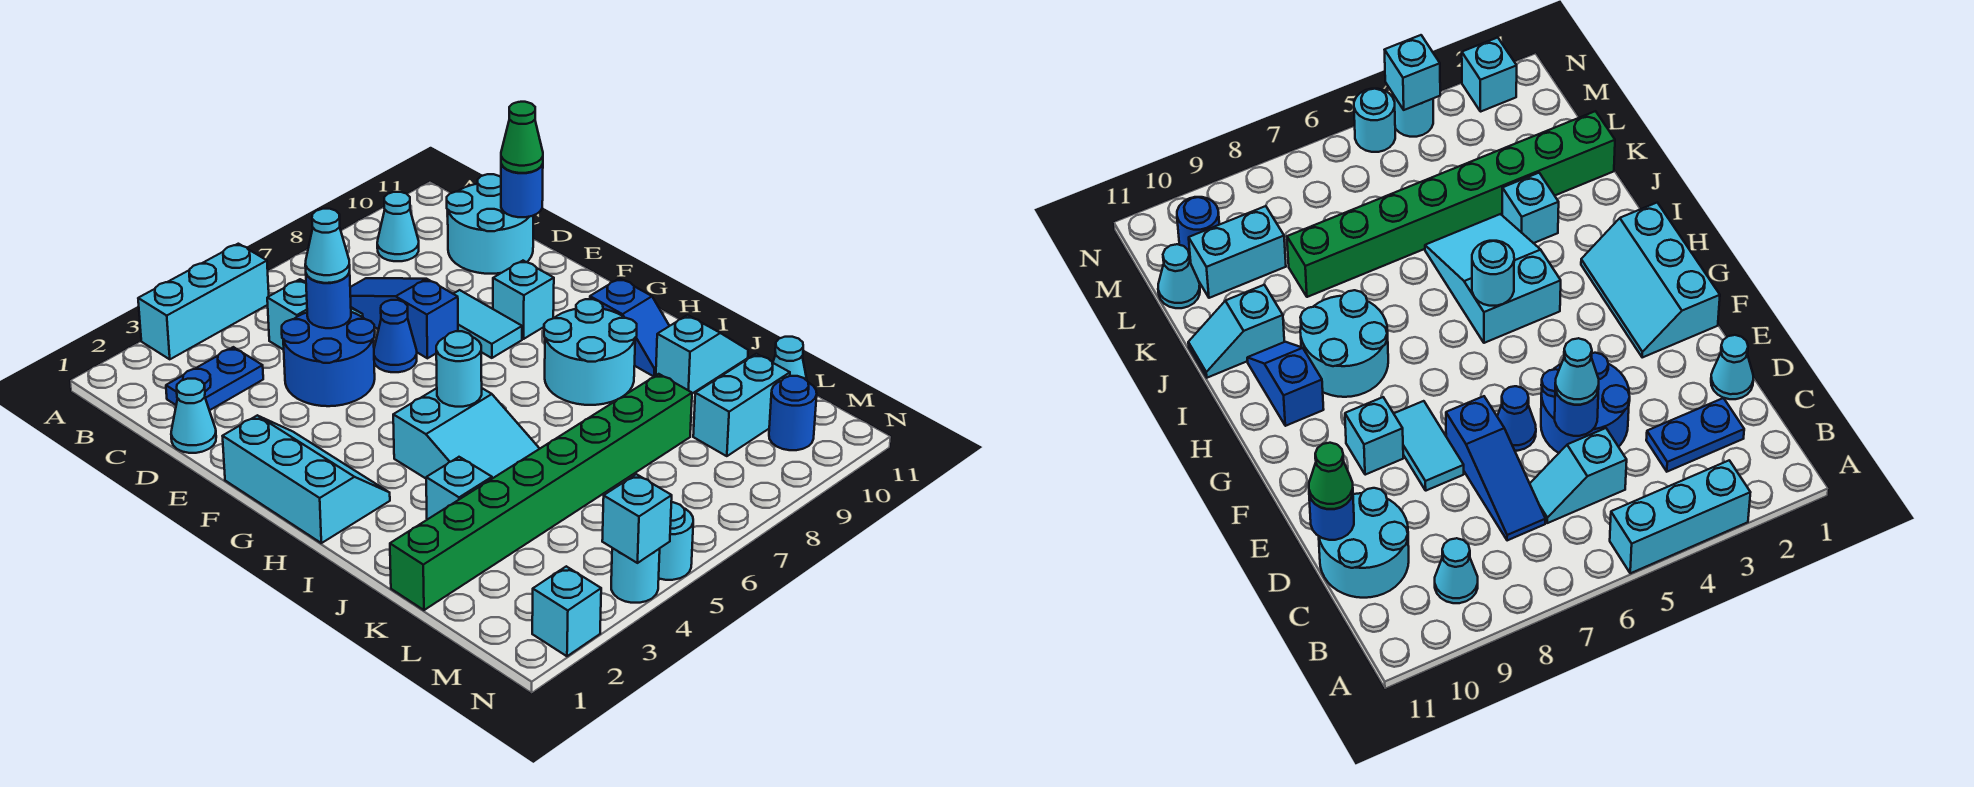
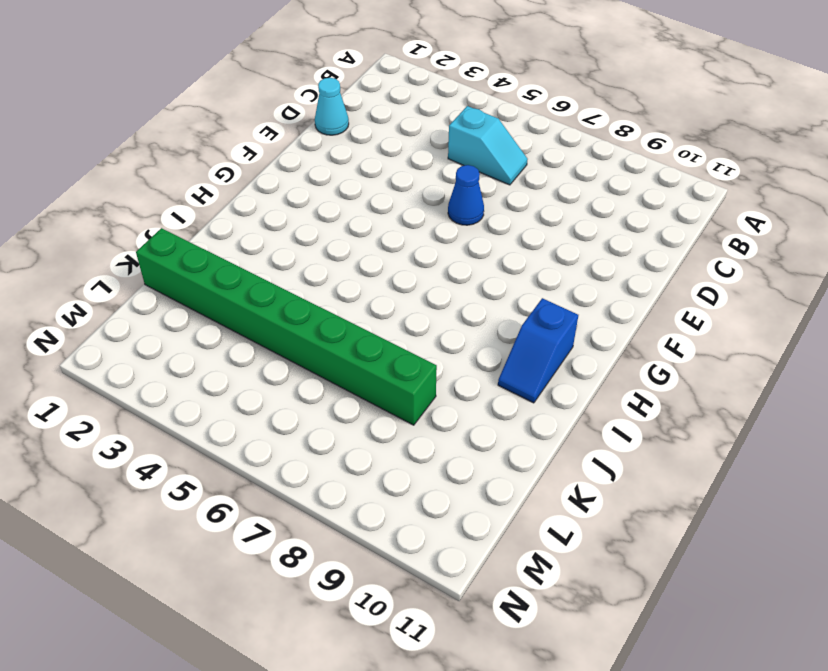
none -> cyan brick A3:A5 level 1
none -> cyan cone B9 level 1
none -> blue plate C2:C3 level 1
none -> blue slope C7:E7 level 1 top E

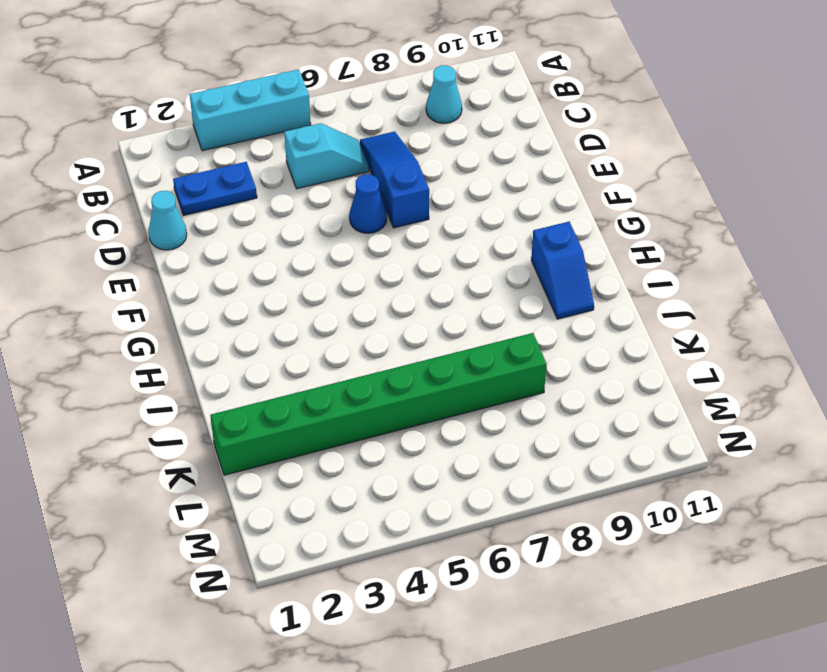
none -> cyan round brick C10:D11 level 1
none -> blue round brick D4:E5 level 1
none -> cyan tile E8:F8 level 1
none -> cyan slope F1:H2 level 1 top 1

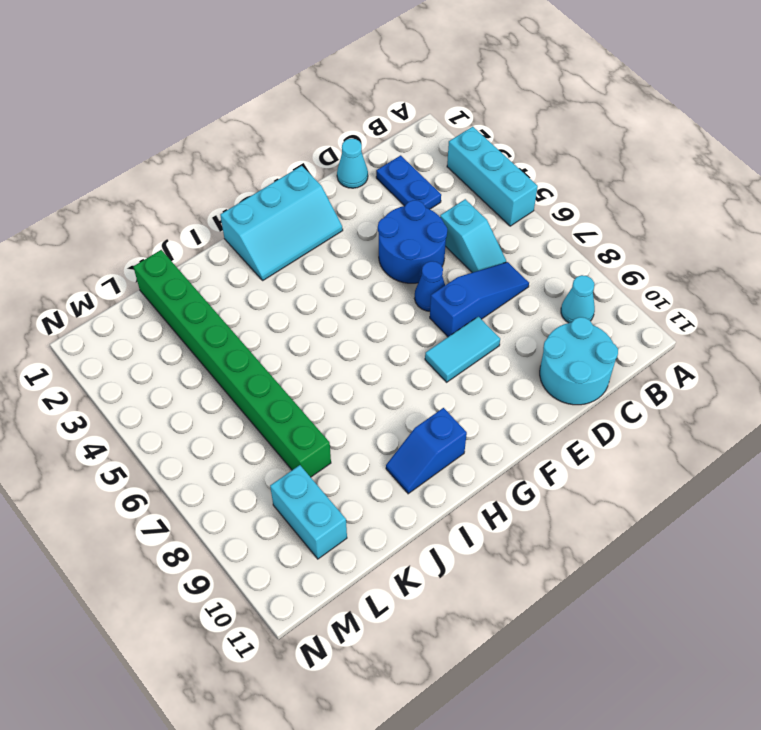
none -> cyan brick F9 level 1
none -> cyan slope H4:J5 level 1 top H
none -> cyan round brick H8:I9 level 1
none -> cyan brick J3 level 1

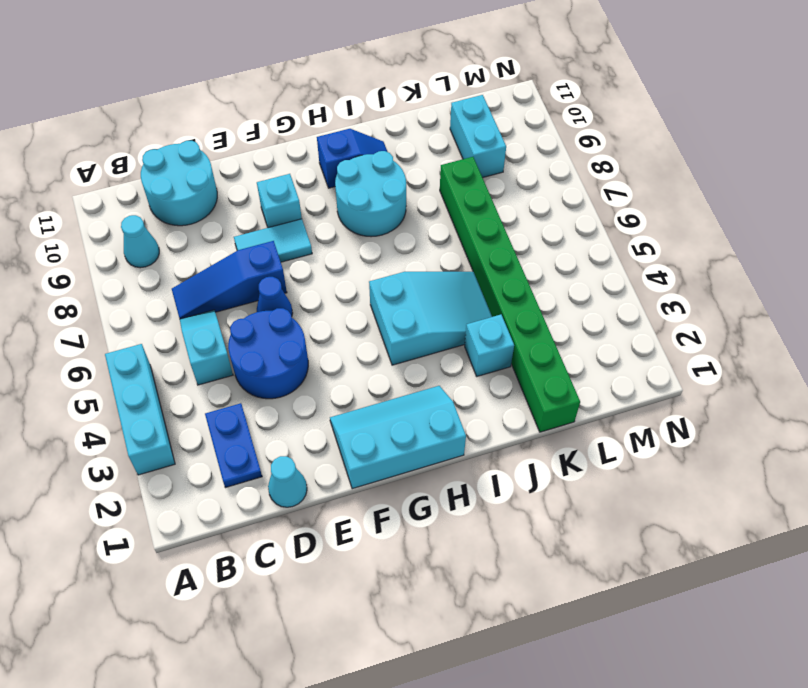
none -> cyan slope J10:J11 level 1 top 10
none -> cyan cone L11 level 1
none -> blue round brick M10 level 1
none -> cyan brick N2 level 1

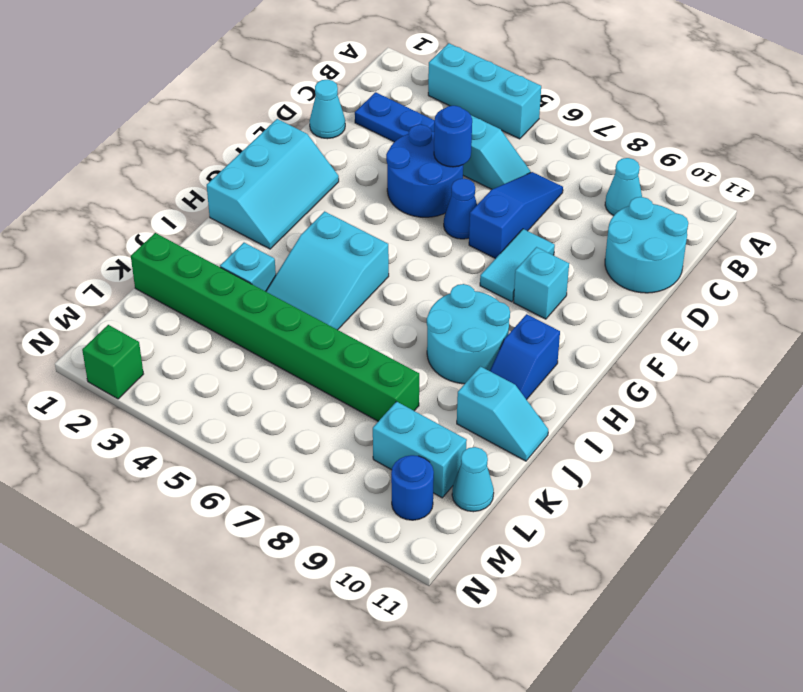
green brick N2 level 1 -> cyan brick N2 level 1
none -> cyan round brick N4 level 1
none -> cyan round brick N5 level 1
none -> blue round brick D11 level 2
none -> cyan round brick H5 level 2

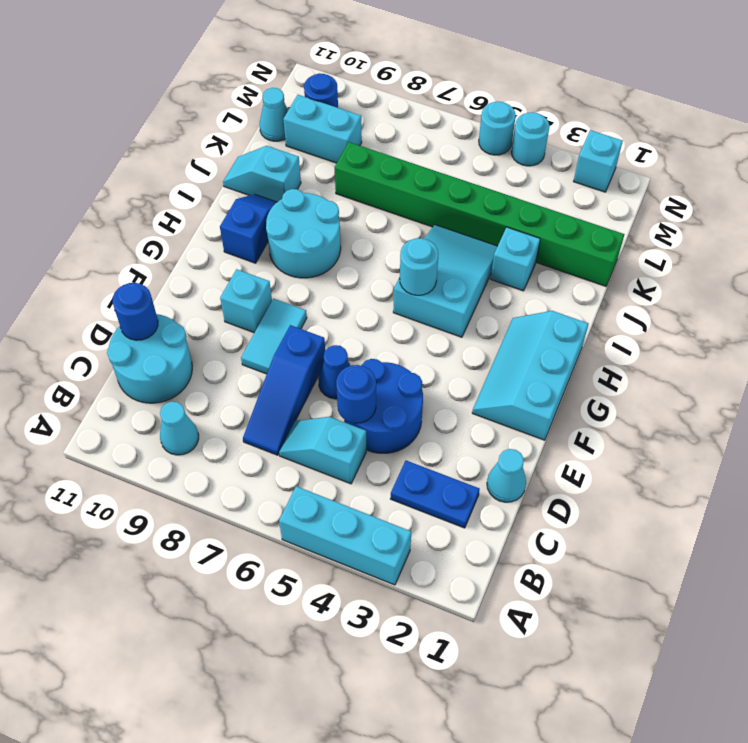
none -> cyan brick N4 level 2
none -> cyan cone D5 level 3
none -> green cone D11 level 3

